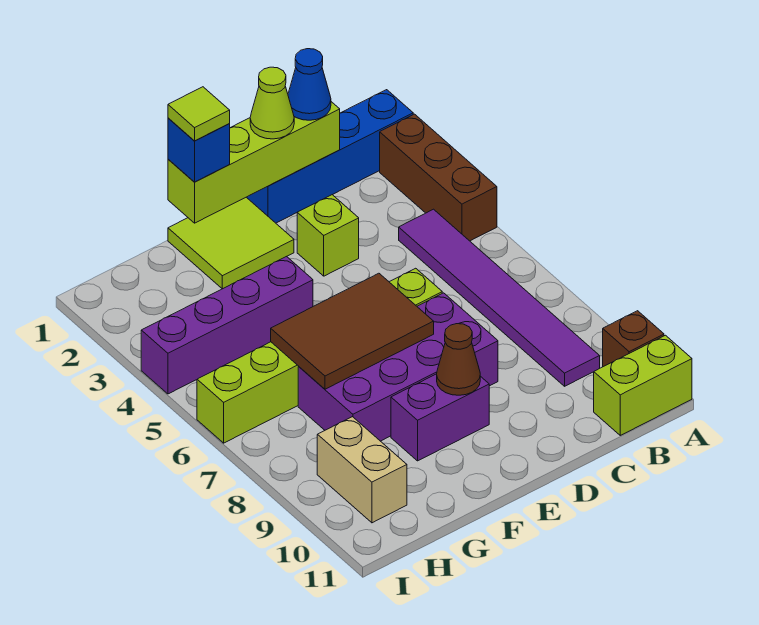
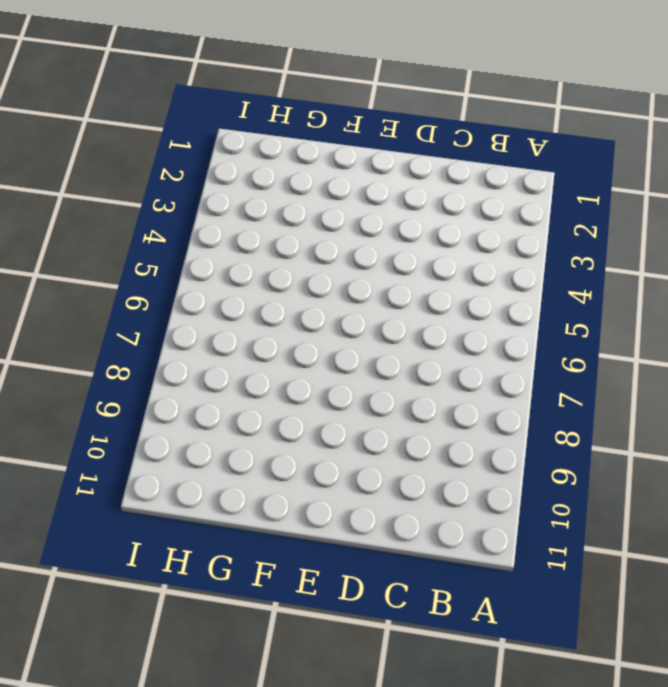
none -> blue brick A1:D1 level 1
none -> brown brick A2:A4 level 1
none -> brown brick A10 level 1

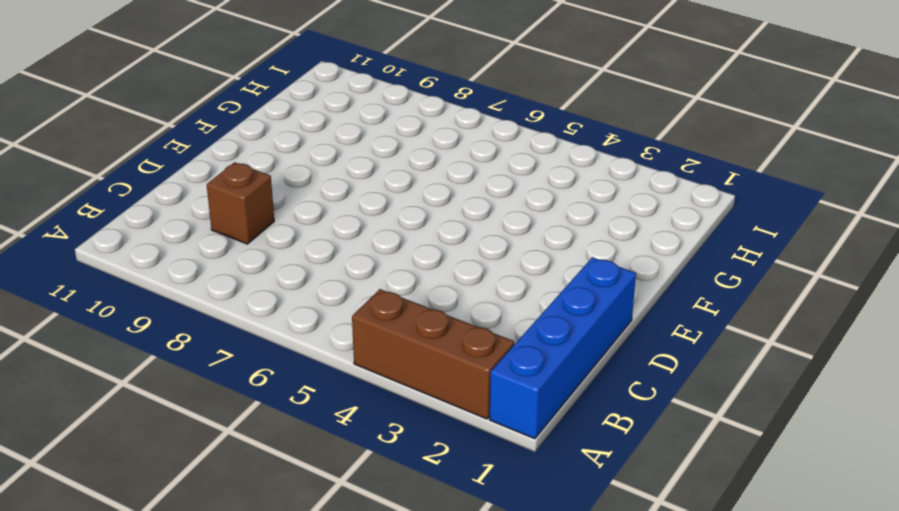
brown brick C9 level 1 -> brown brick A10 level 1
none -> lime brick A11:B11 level 1
none -> purple tile B4:B9 level 1
none -> lime brick D3 level 1

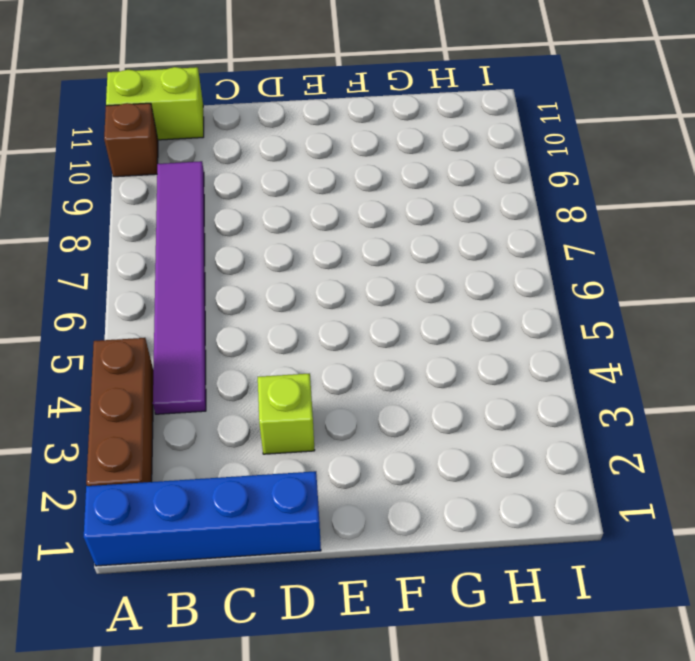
none -> lime brick D6:I6 level 1
none -> purple brick D7:G8 level 1
none -> lime tile E1:F2 level 1

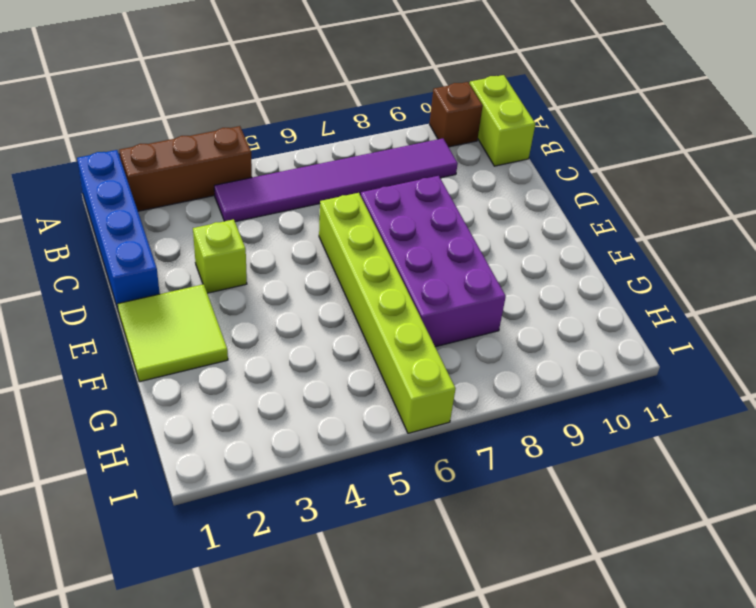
none -> purple brick E9:F9 level 1
none -> purple brick F4:I4 level 1
none -> tan brick H9:H10 level 1

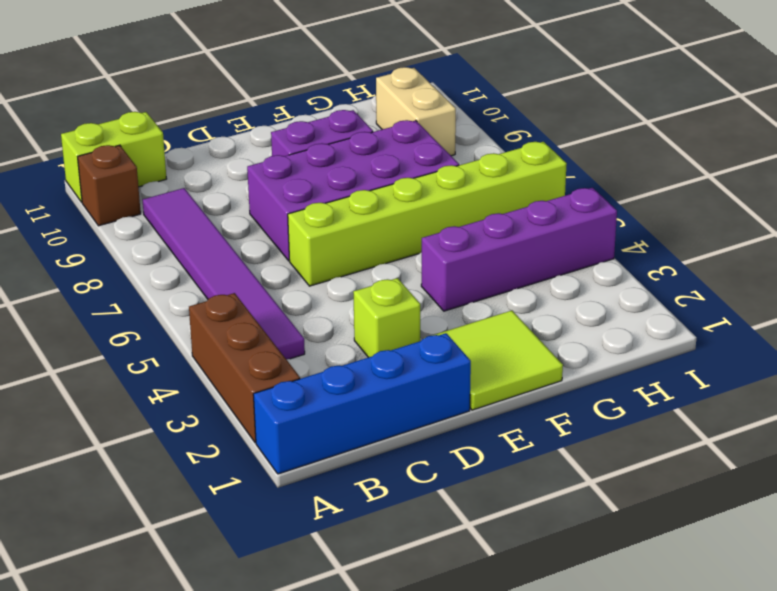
none -> lime brick C1:F1 level 2
none -> brown tile E6:G7 level 2
none -> brown cone E9 level 2

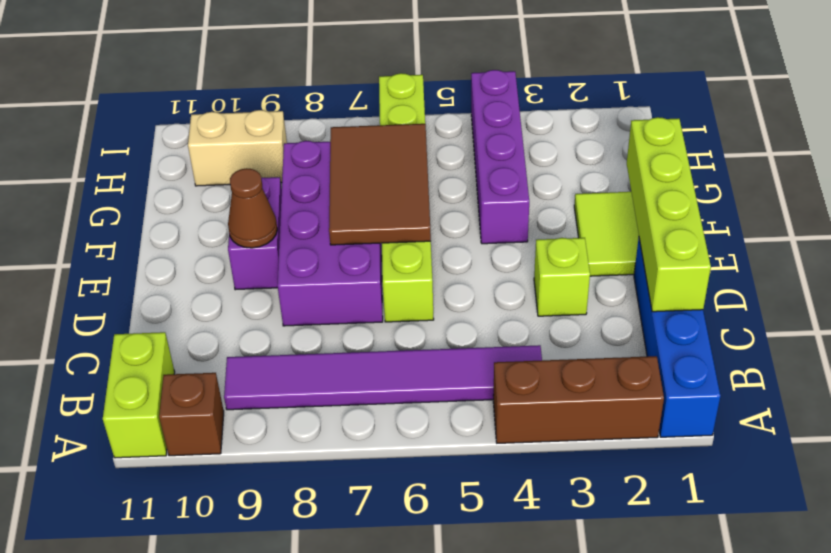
none -> blue cone C1 level 3
none -> lime cone D1 level 3
none -> blue brick F1 level 3

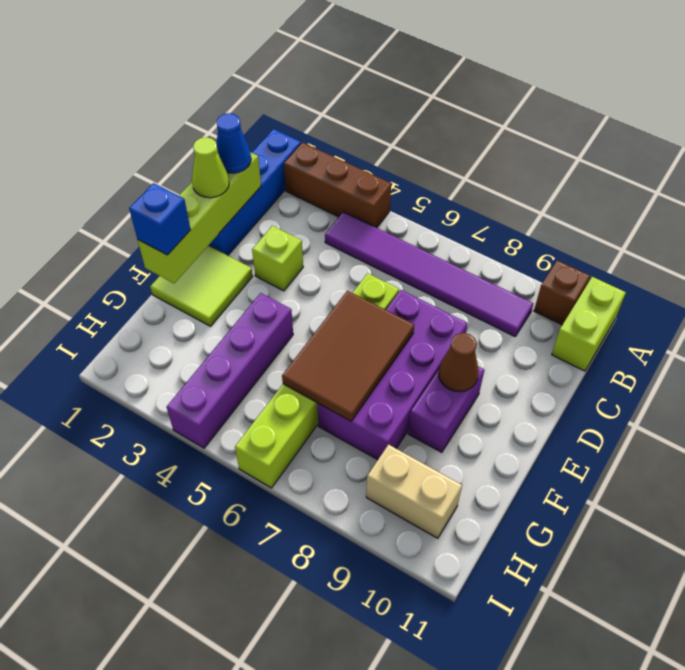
none -> lime tile F1 level 4

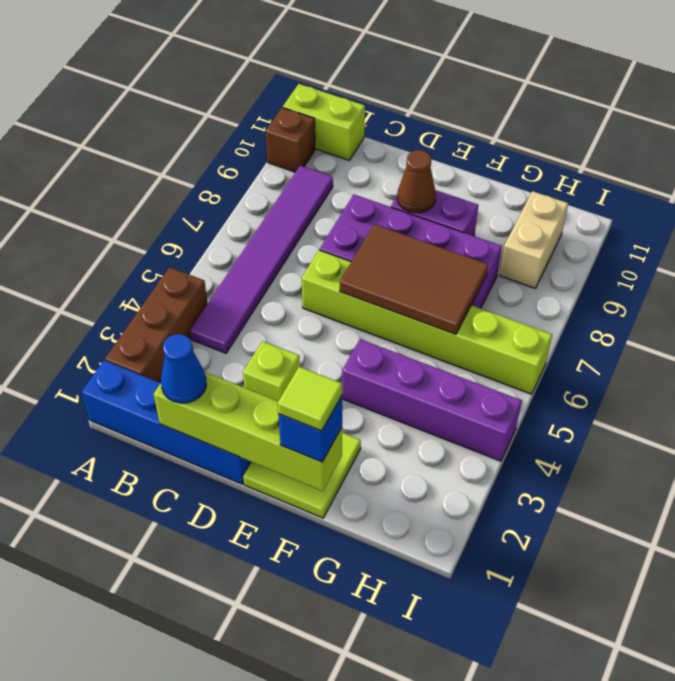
none -> lime cone D1 level 3

